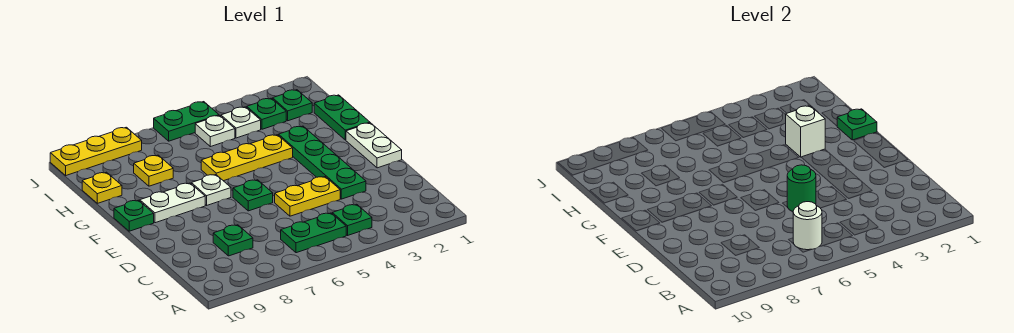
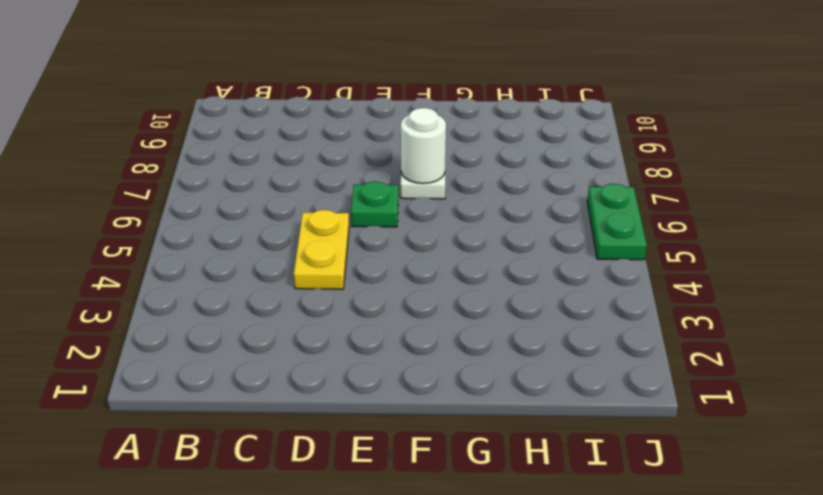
white round brick F7 level 2 -> white round brick B6 level 2
none -> green plate B4 level 1
none -> green plate B5:B6 level 1
none -> green plate C8 level 1

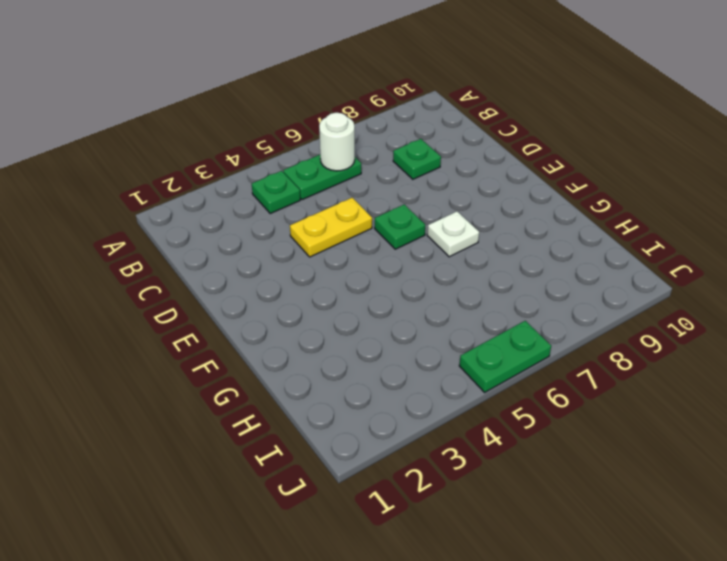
none -> green plate D3:G3 level 1
none -> white plate E1:F1 level 1
none -> white plate F8:F9 level 1

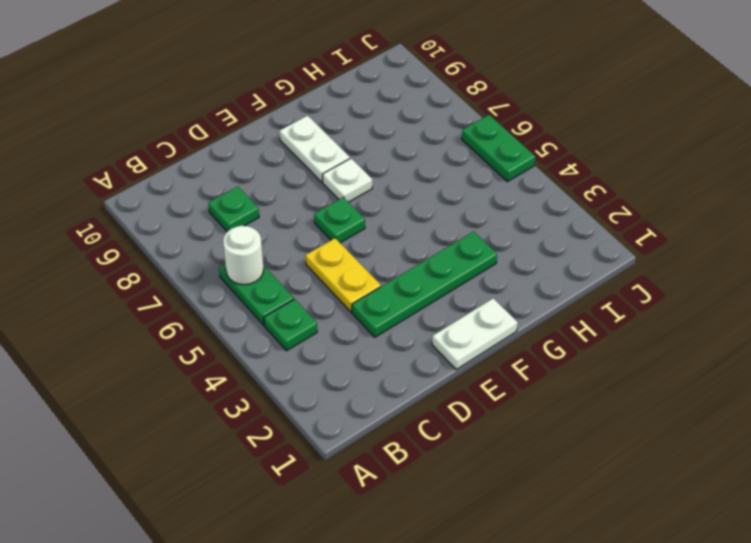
none -> green plate F10 level 1
none -> green plate G1:H1 level 1
none -> yellow plate G4:G6 level 1

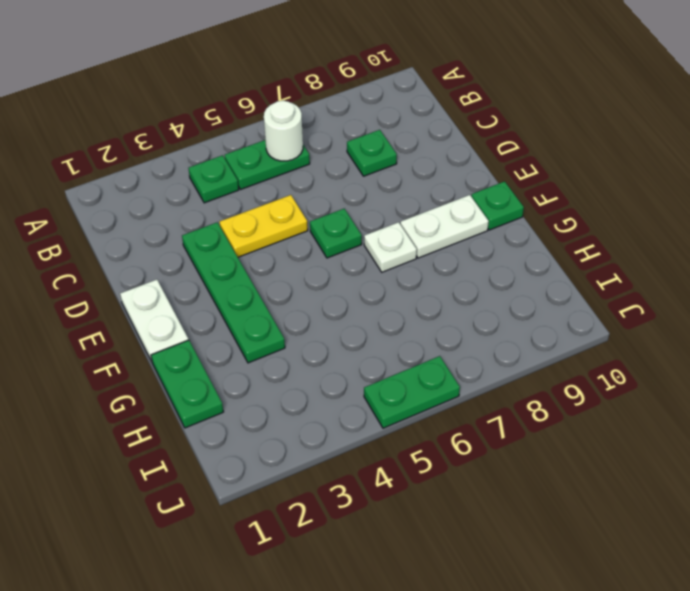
none -> yellow plate G4:G6 level 1
none -> yellow plate H8 level 1
none -> yellow plate H10 level 1

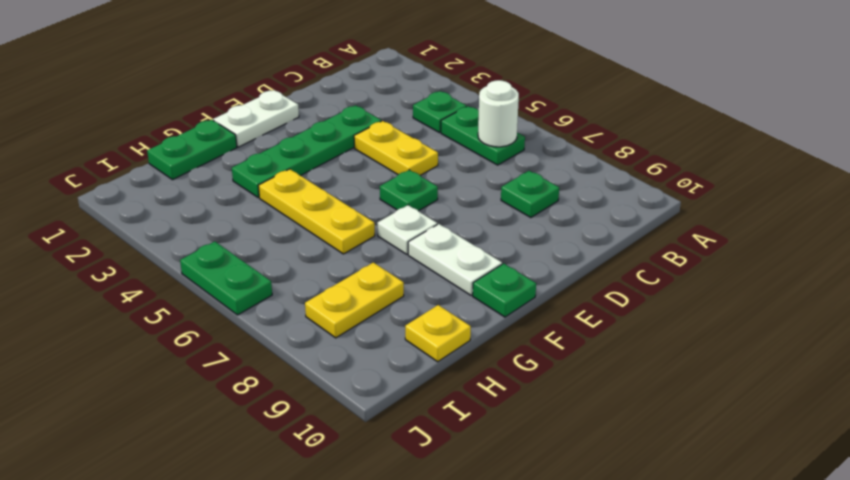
yellow plate H8:I8 level 1 -> yellow plate H8 level 1
none -> green plate I2 level 1
none -> green plate I3 level 1
none -> white plate I4 level 1

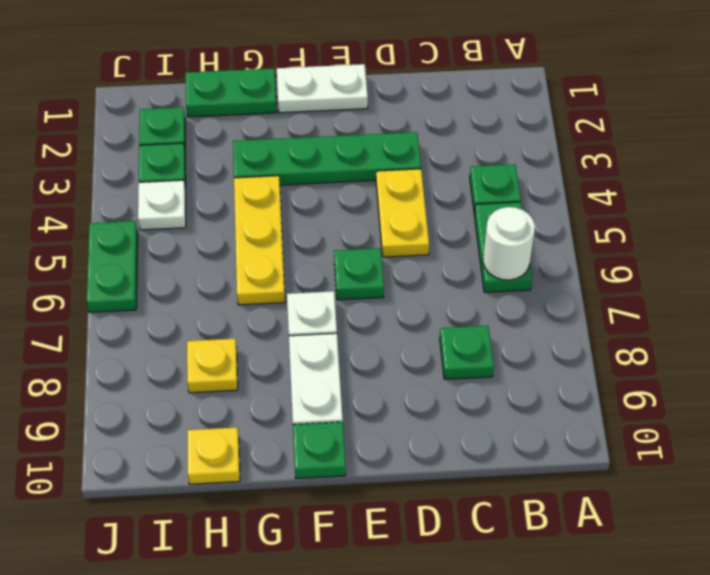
none -> white plate I5 level 1
none -> yellow plate J8:J10 level 1
none -> green round brick D5 level 2

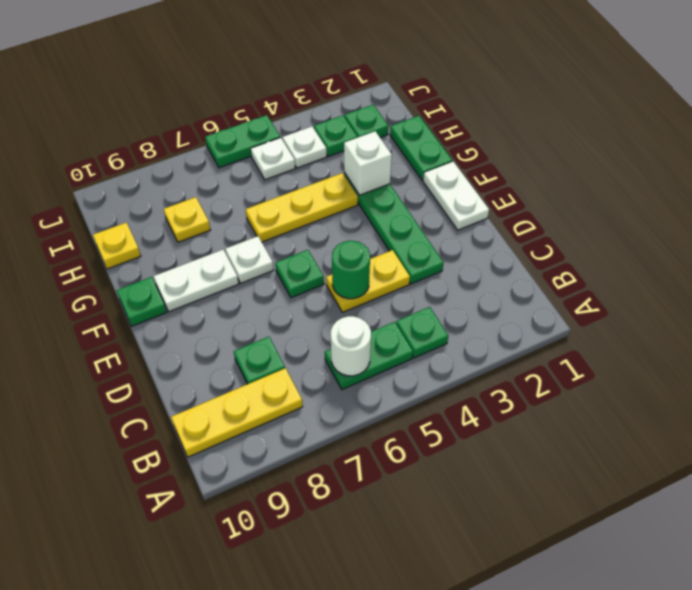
yellow plate B8:B10 level 1 -> yellow plate J8:J10 level 1
none -> green plate G1 level 2

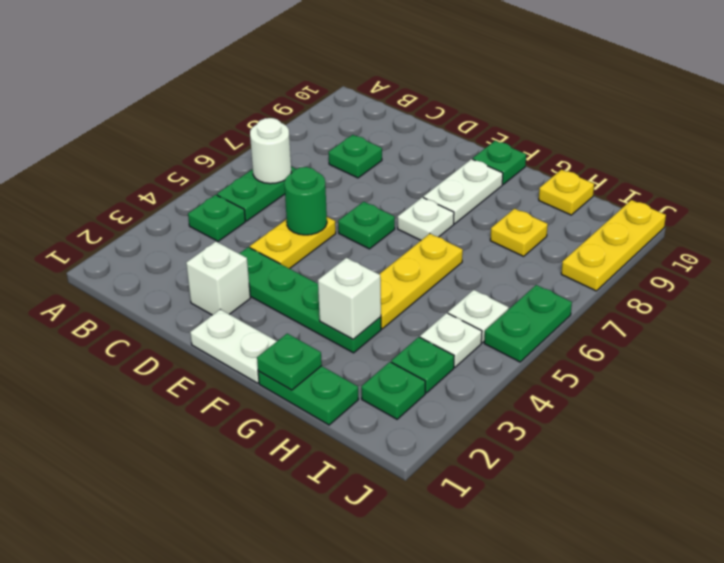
white brick D2 level 1 -> none

